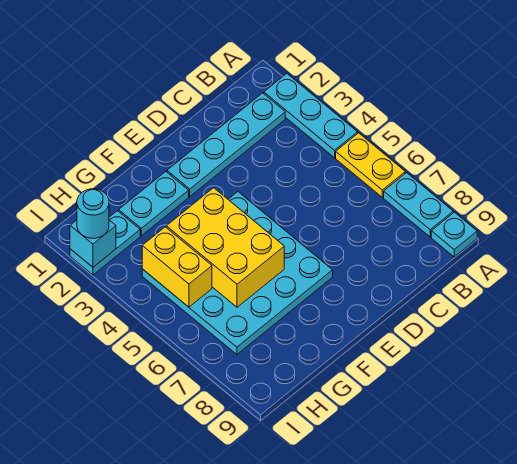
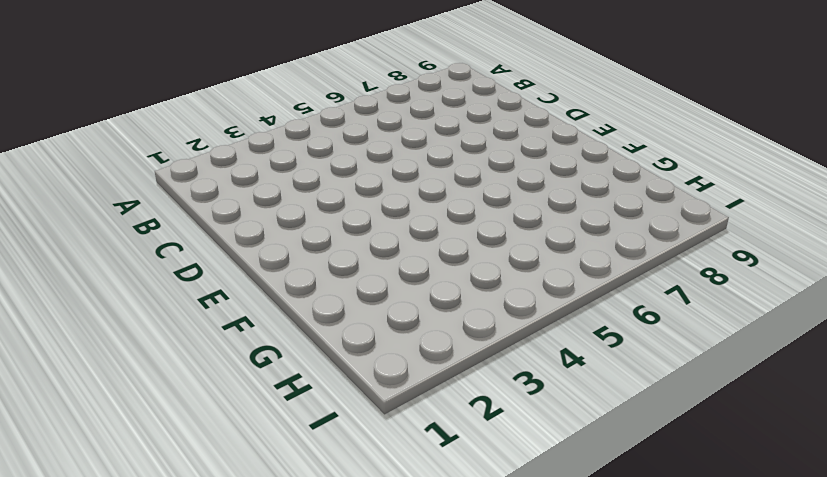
none -> cyan plate A2:A4 level 1
none -> yellow plate A5:A6 level 1
none -> cyan plate A7:A8 level 1

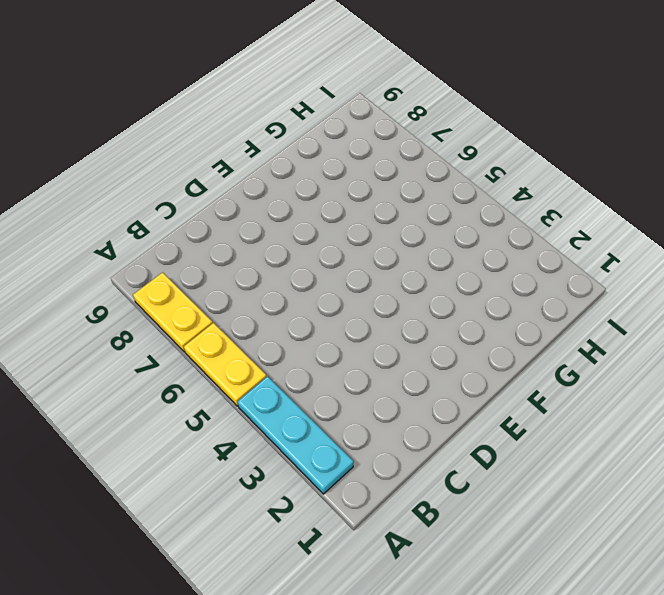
yellow plate A7:A8 level 1 -> cyan plate A7:A8 level 1
none -> cyan plate A9 level 1
none -> cyan plate B2:E2 level 1
none -> cyan plate E4:H7 level 1

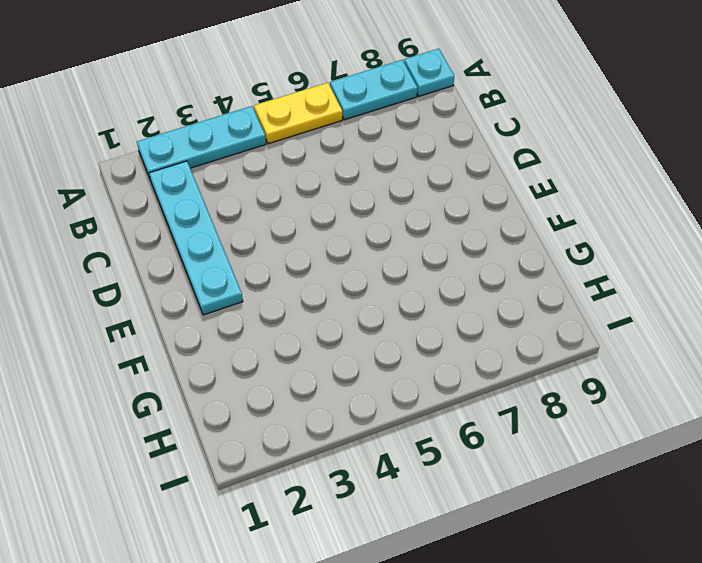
none -> cyan plate E4:H7 level 1
none -> cyan plate F2:G2 level 1
none -> cyan plate H2:I2 level 1

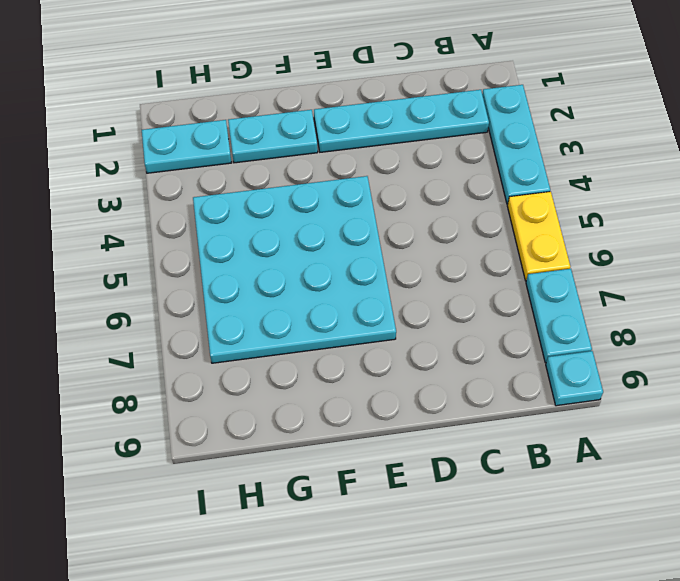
none -> yellow brick F4:G6 level 2
none -> yellow brick H4:H5 level 2
none -> cyan brick I2 level 2

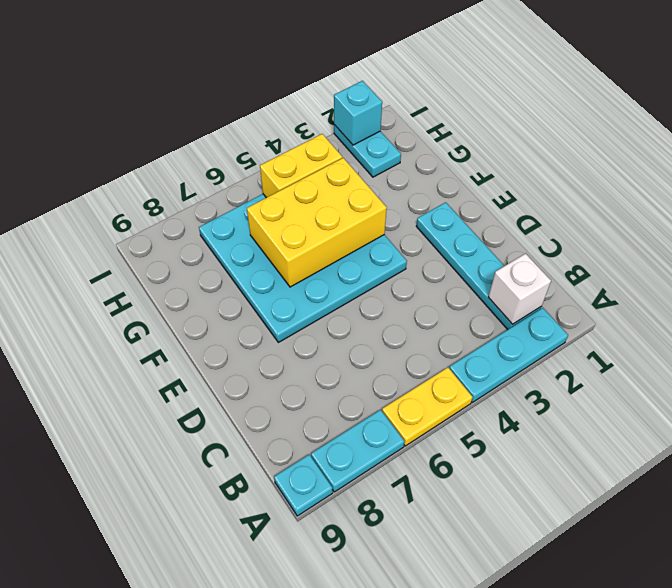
white brick B2 level 2 -> none
none -> cyan plate F2:G2 level 1
none -> cyan round brick I2 level 3

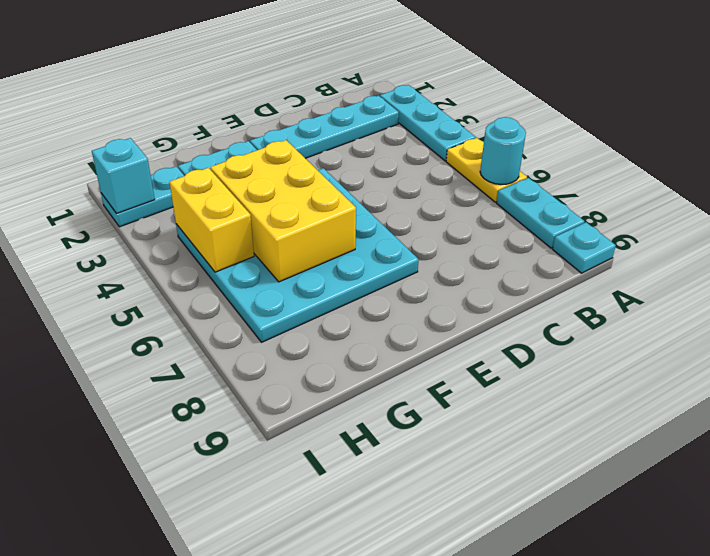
cyan round brick A6 level 2 -> cyan round brick I2 level 3

